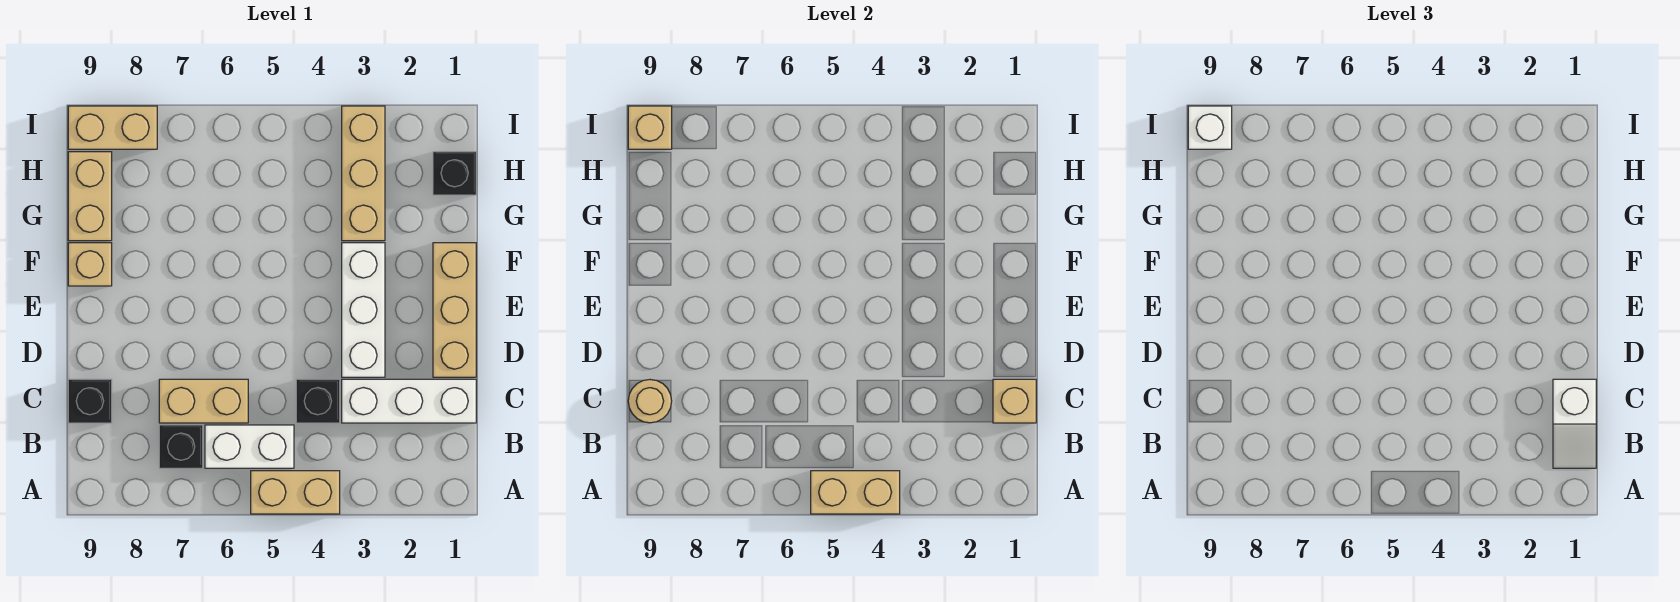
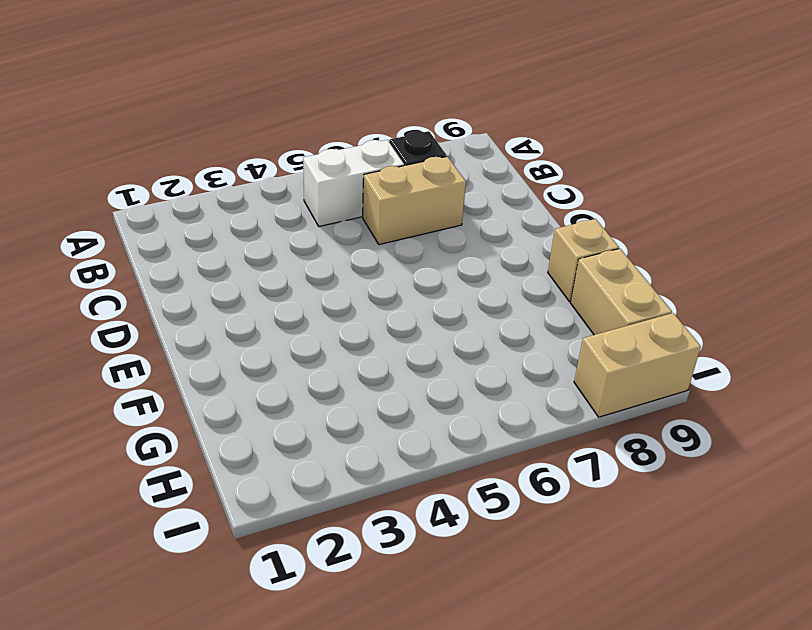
none -> tan brick A4:A5 level 1
none -> white brick C1:C3 level 1
none -> black brick C4 level 1

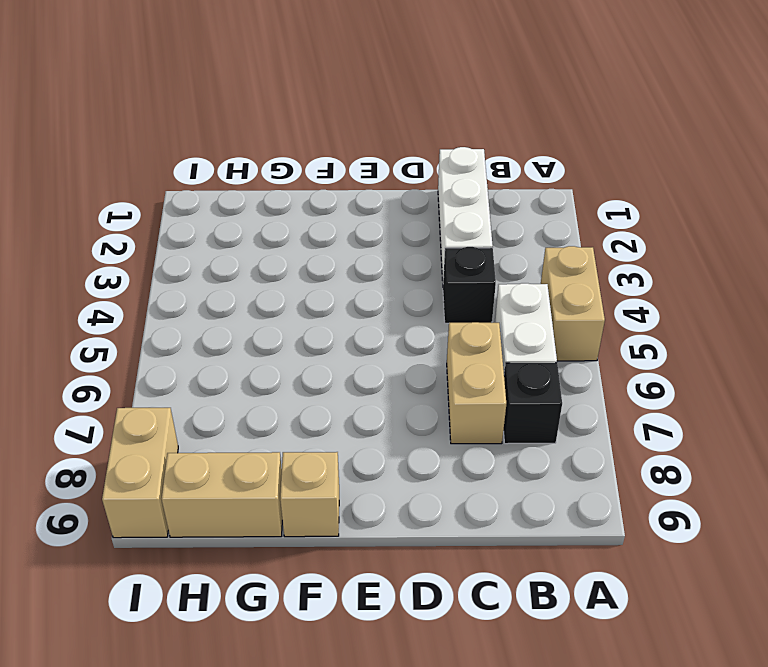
none -> black brick C9 level 1
none -> tan brick D1:F1 level 1
none -> white brick D3:F3 level 1

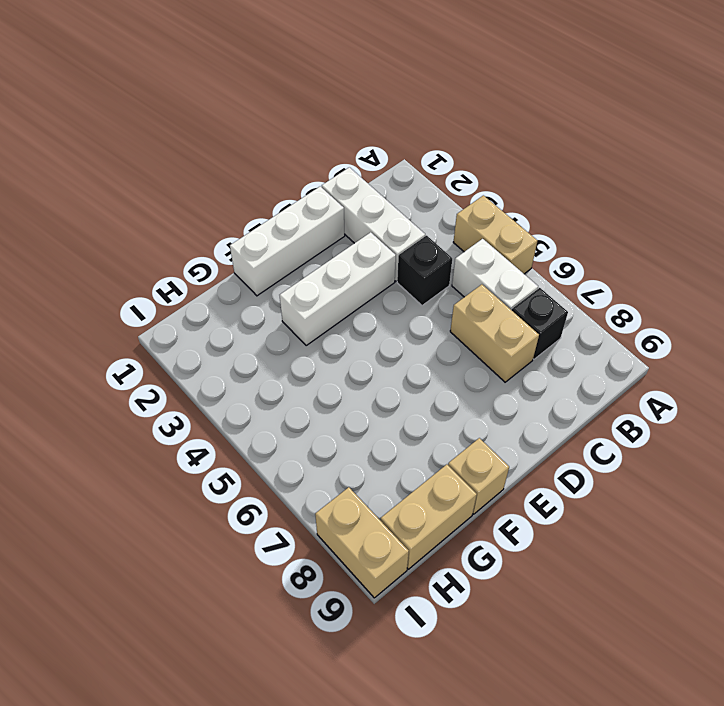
white brick D1:F1 level 1 -> tan brick D1:F1 level 1
none -> black brick C9 level 1
none -> tan brick G3:I3 level 1
none -> black brick H1 level 1

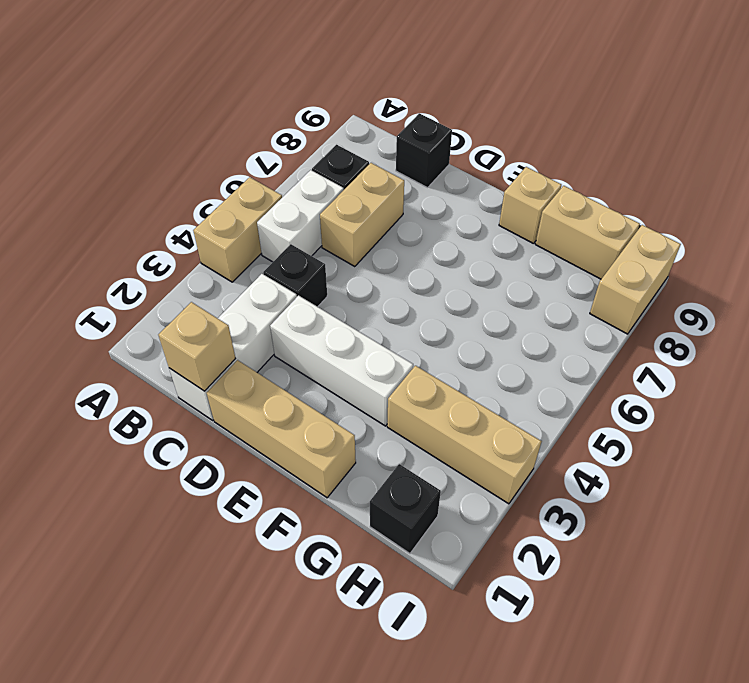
none -> tan brick A4:A5 level 2
none -> tan round brick C9 level 2
none -> tan brick I9 level 2

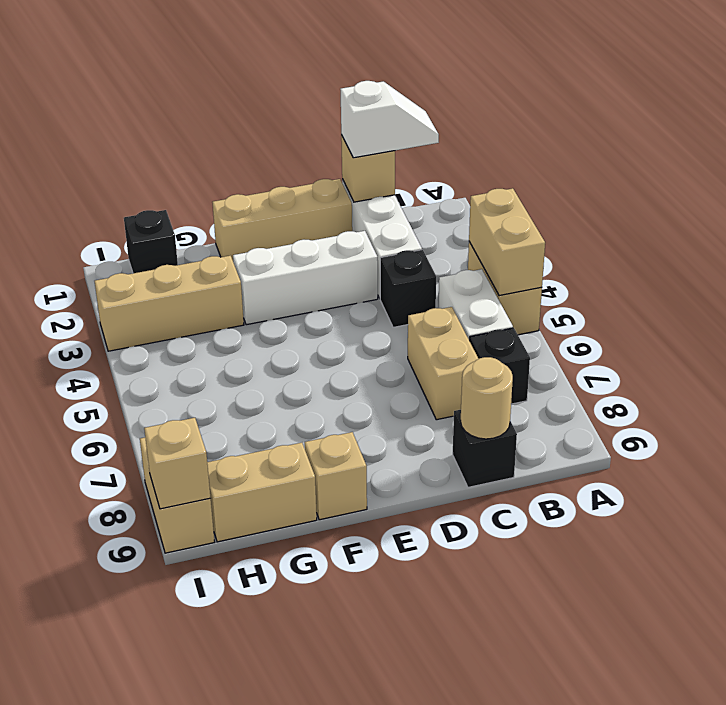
none -> white brick I9 level 3

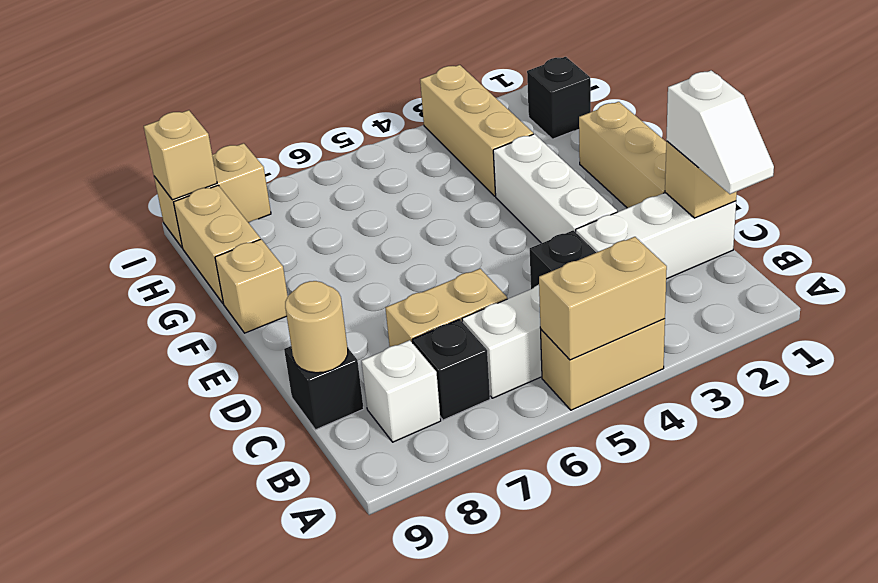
white brick B8 level 1 -> white brick I9 level 3

